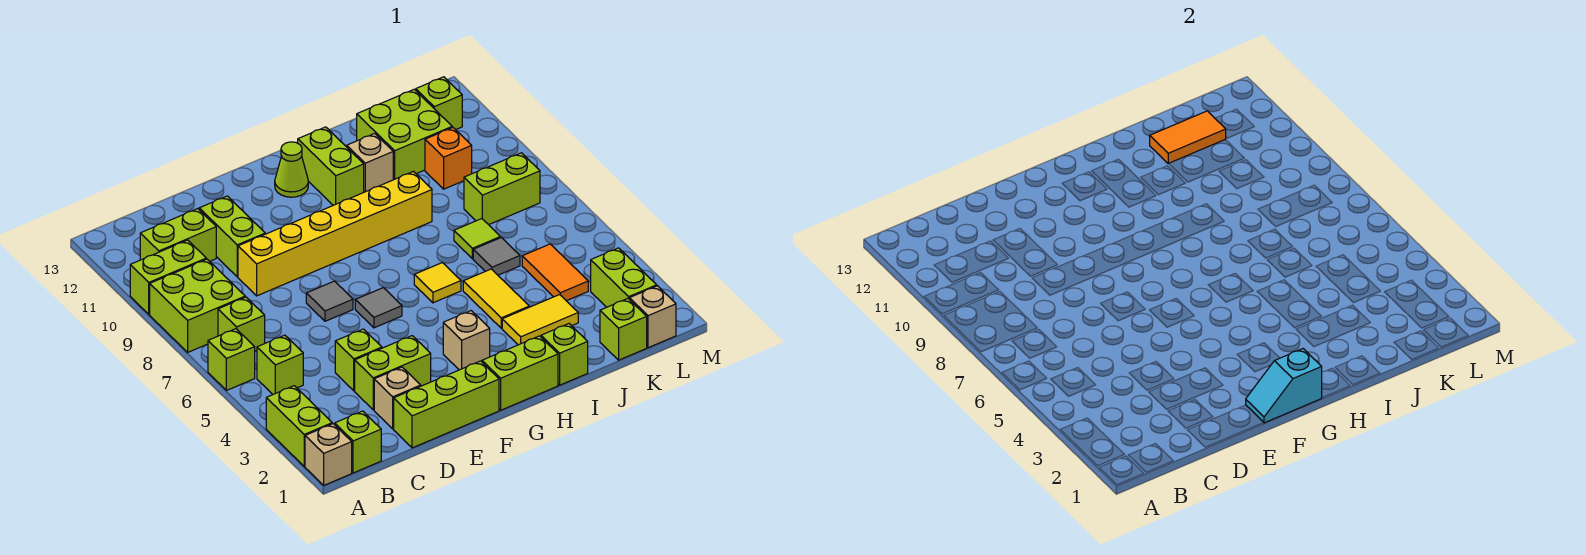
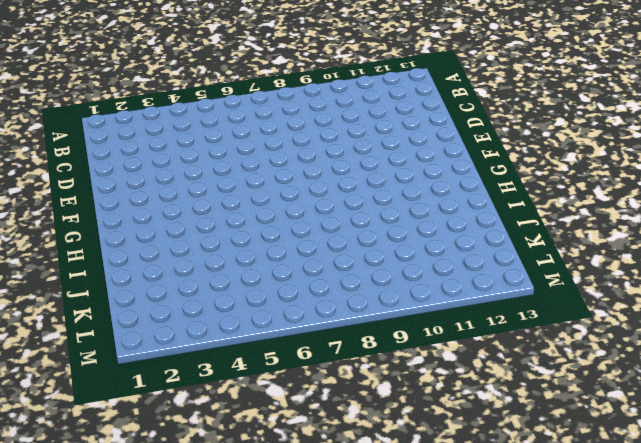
none -> tan brick A1 level 1
none -> lime brick A2:A3 level 1
none -> lime brick A6 level 1
none -> lime brick A8:B9 level 1

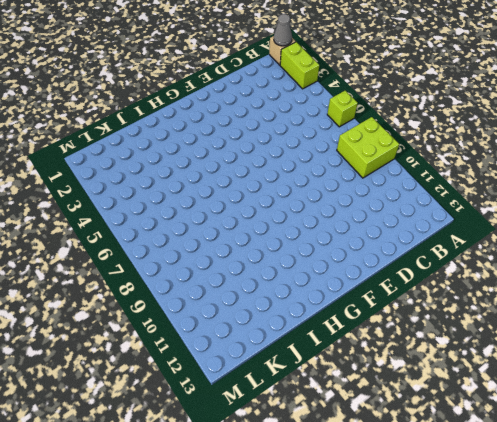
grey cone A1 level 2 -> none
none -> lime brick A10:B10 level 1
none -> lime brick B1 level 1
none -> lime brick B5 level 1
none -> lime brick B7 level 1

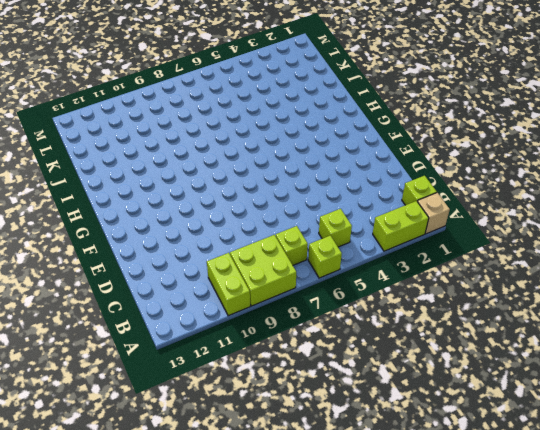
none -> lime brick B11:C11 level 1
none -> lime brick D1:F1 level 1
none -> tan brick D2 level 1
none -> lime brick D3:E3 level 1

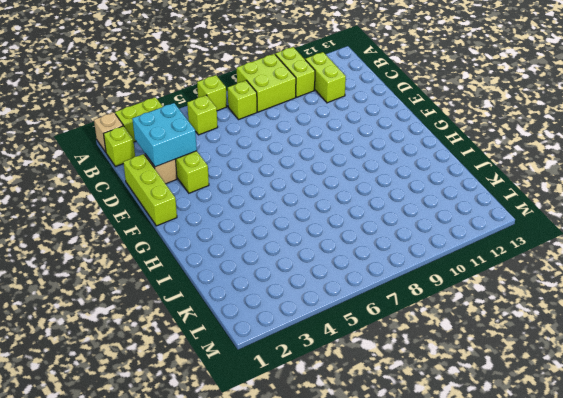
cyan brick C2:D3 level 2 -> none
none -> lime brick D4 level 1
none -> yellow brick D9:I9 level 1
none -> lime brick D10:D11 level 1
none -> grey tile E7 level 1

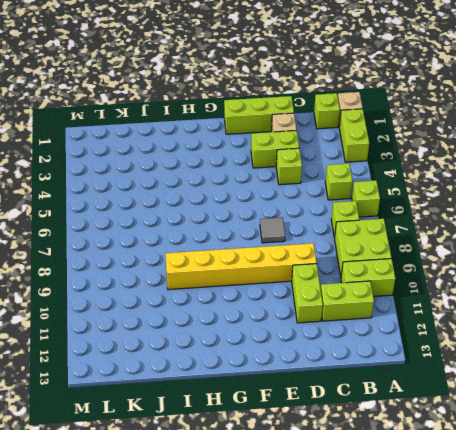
none -> grey tile F6 level 1
none -> lime brick G1:H1 level 1
none -> tan brick G3 level 1
none -> lime cone G12 level 1

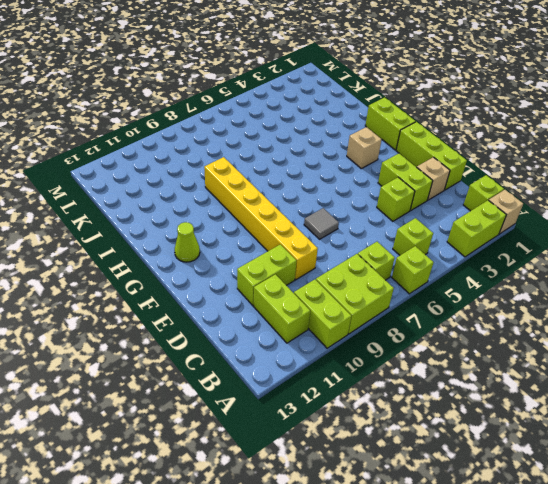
none -> grey tile F6 level 1
none -> yellow tile H6 level 1
none -> lime brick H11:H12 level 1
none -> lime brick I1 level 1

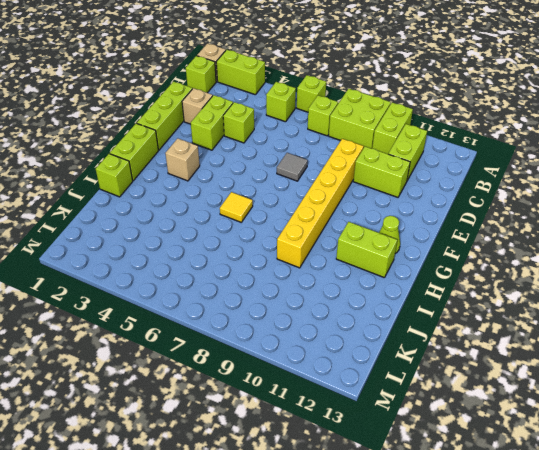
none -> grey tile F6 level 1
none -> yellow tile I3:J3 level 1
none -> yellow tile I4:I5 level 1
none -> tan brick I11 level 1

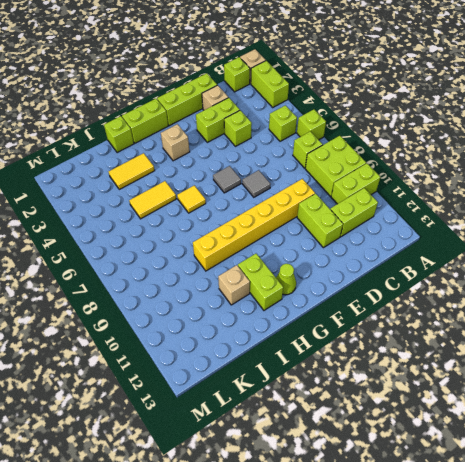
yellow tile I5:J5 level 1 -> yellow tile I4:I5 level 1
none -> grey tile J6 level 1
none -> lime tile J7 level 1
none -> lime brick J11:K12 level 1
none -> lime brick K1 level 1

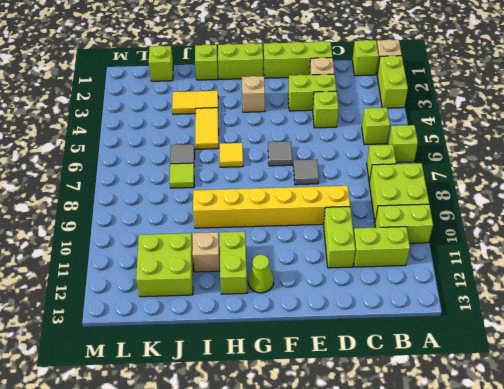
none -> orange tile K4:K5 level 1
none -> lime brick K8:L8 level 1
none -> orange brick K10 level 1
none -> tan brick L1 level 1

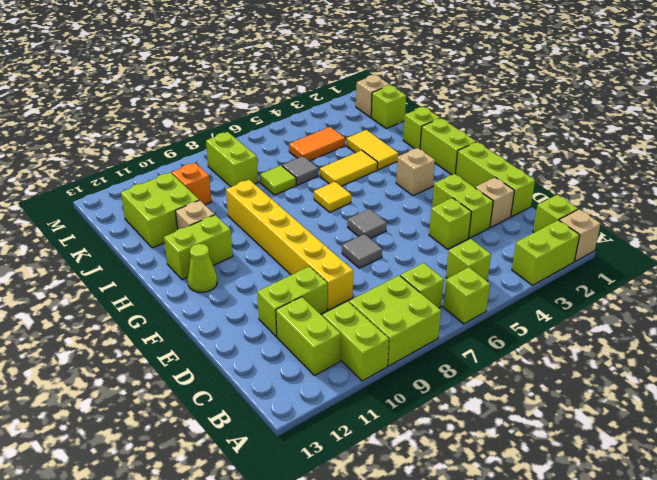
none -> lime brick L2:L3 level 1
none -> lime brick L12 level 1
none -> cyan slope F1:G1 level 2 top G
none -> orange tile J12:K12 level 2

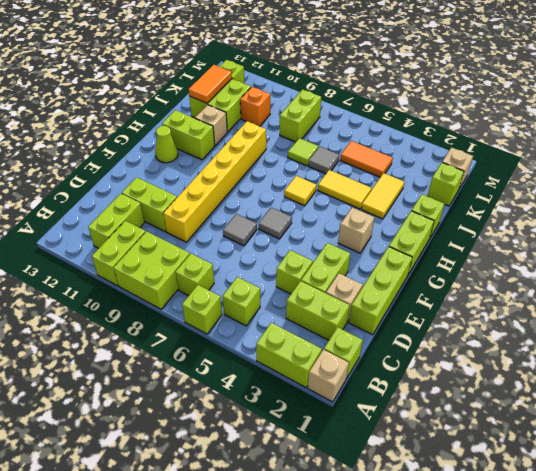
lime brick C2:C3 level 1 -> lime brick L2:L3 level 1
none -> cyan slope F1:G1 level 2 top G

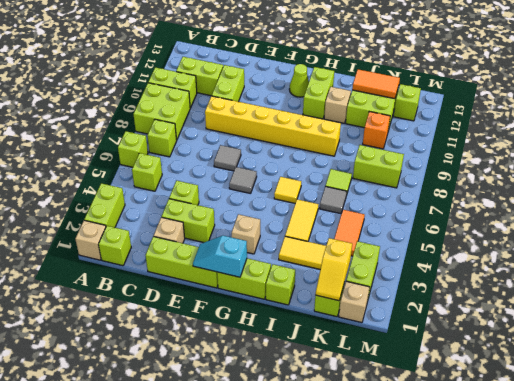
yellow slope K1:K2 level 2 top 2 -> none

